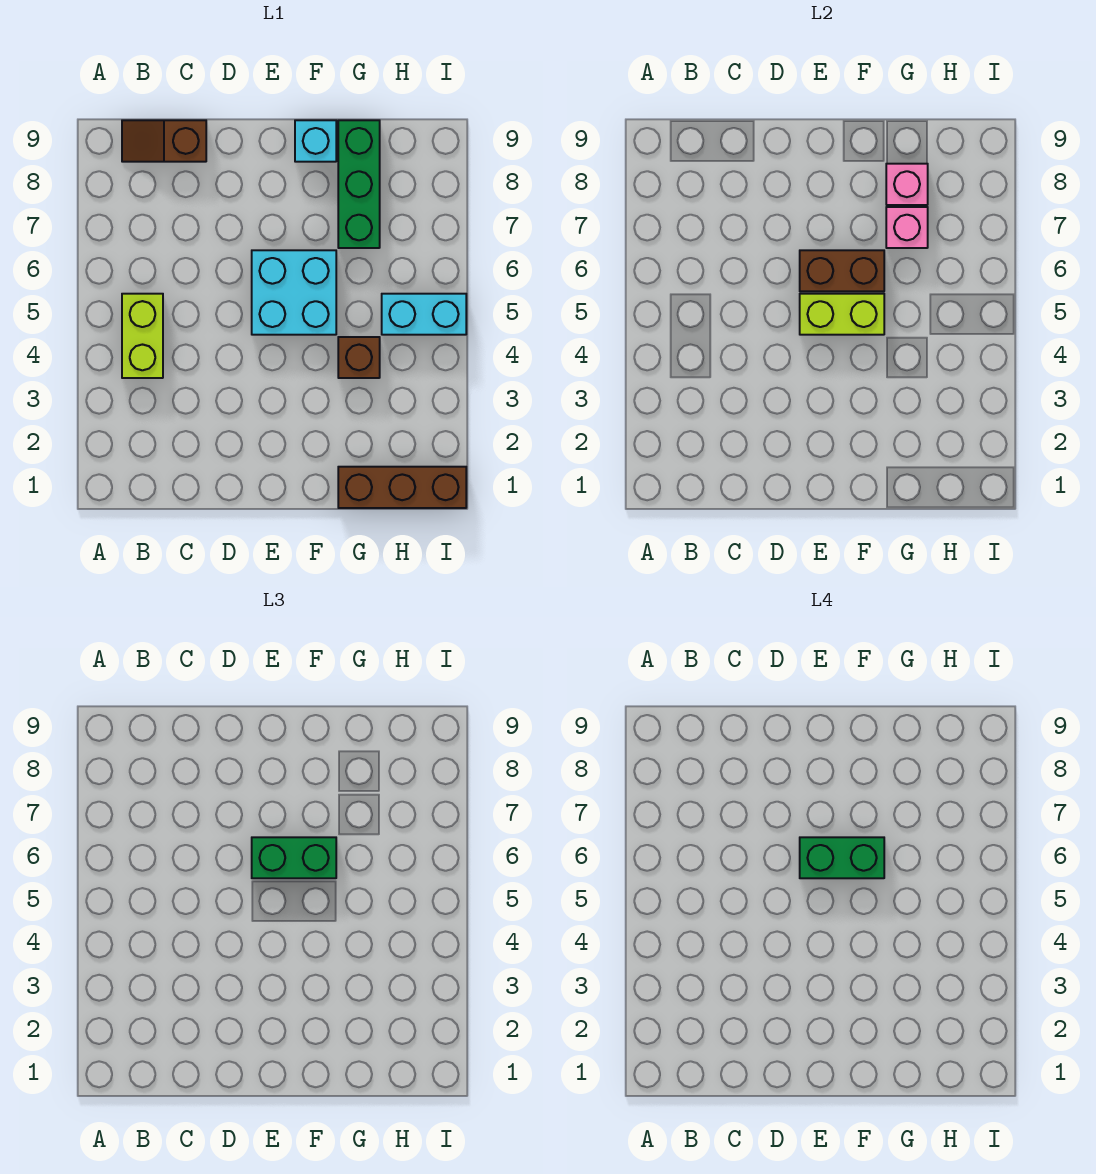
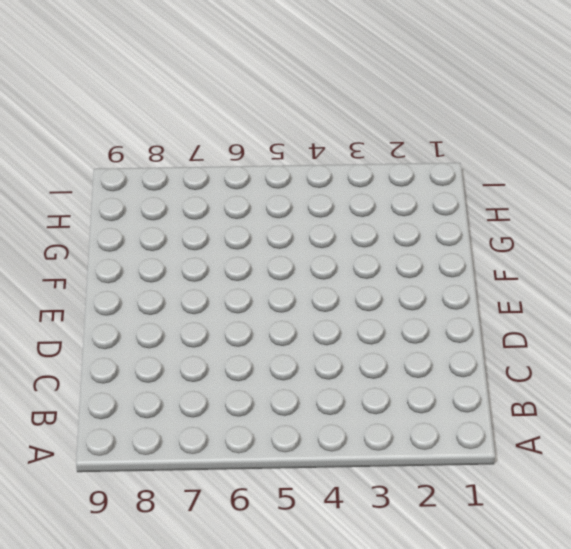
none -> lime brick B4:B5 level 1
none -> brown slope B9:C9 level 1 top C
none -> cyan brick E5:F6 level 1

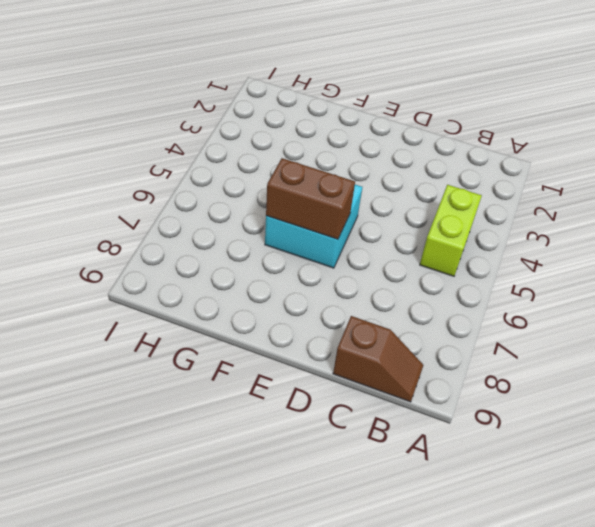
none -> cyan brick F9 level 1
none -> brown brick G1:I1 level 1
none -> brown brick G4 level 1

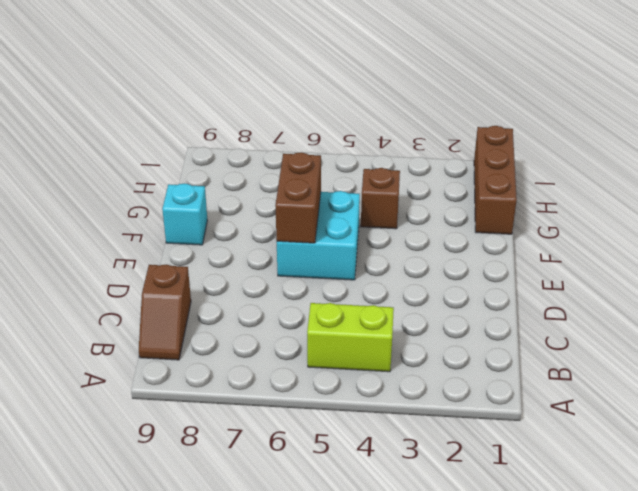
none -> green brick G7:G9 level 1
none -> cyan brick H5:I5 level 1
none -> lime brick E5:F5 level 2

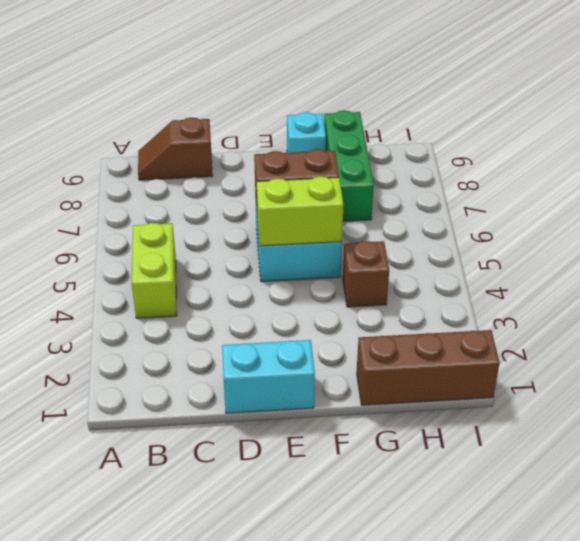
cyan brick D1:E1 level 1 -> cyan brick H5:I5 level 1
none -> pink brick G7 level 2
none -> pink brick G8 level 2
none -> green brick E6:F6 level 3

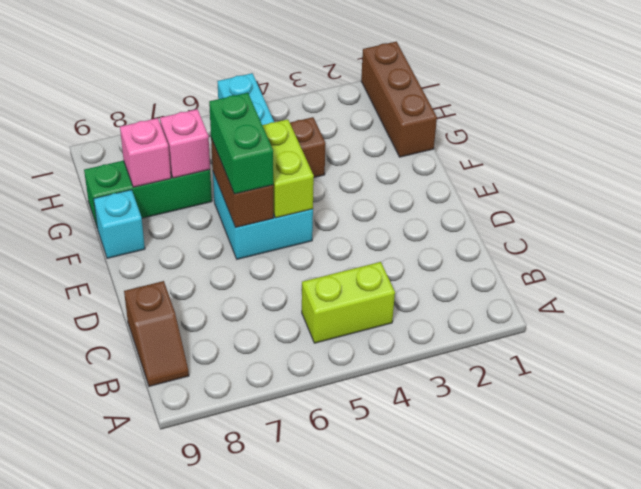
none -> green brick E6:F6 level 4

